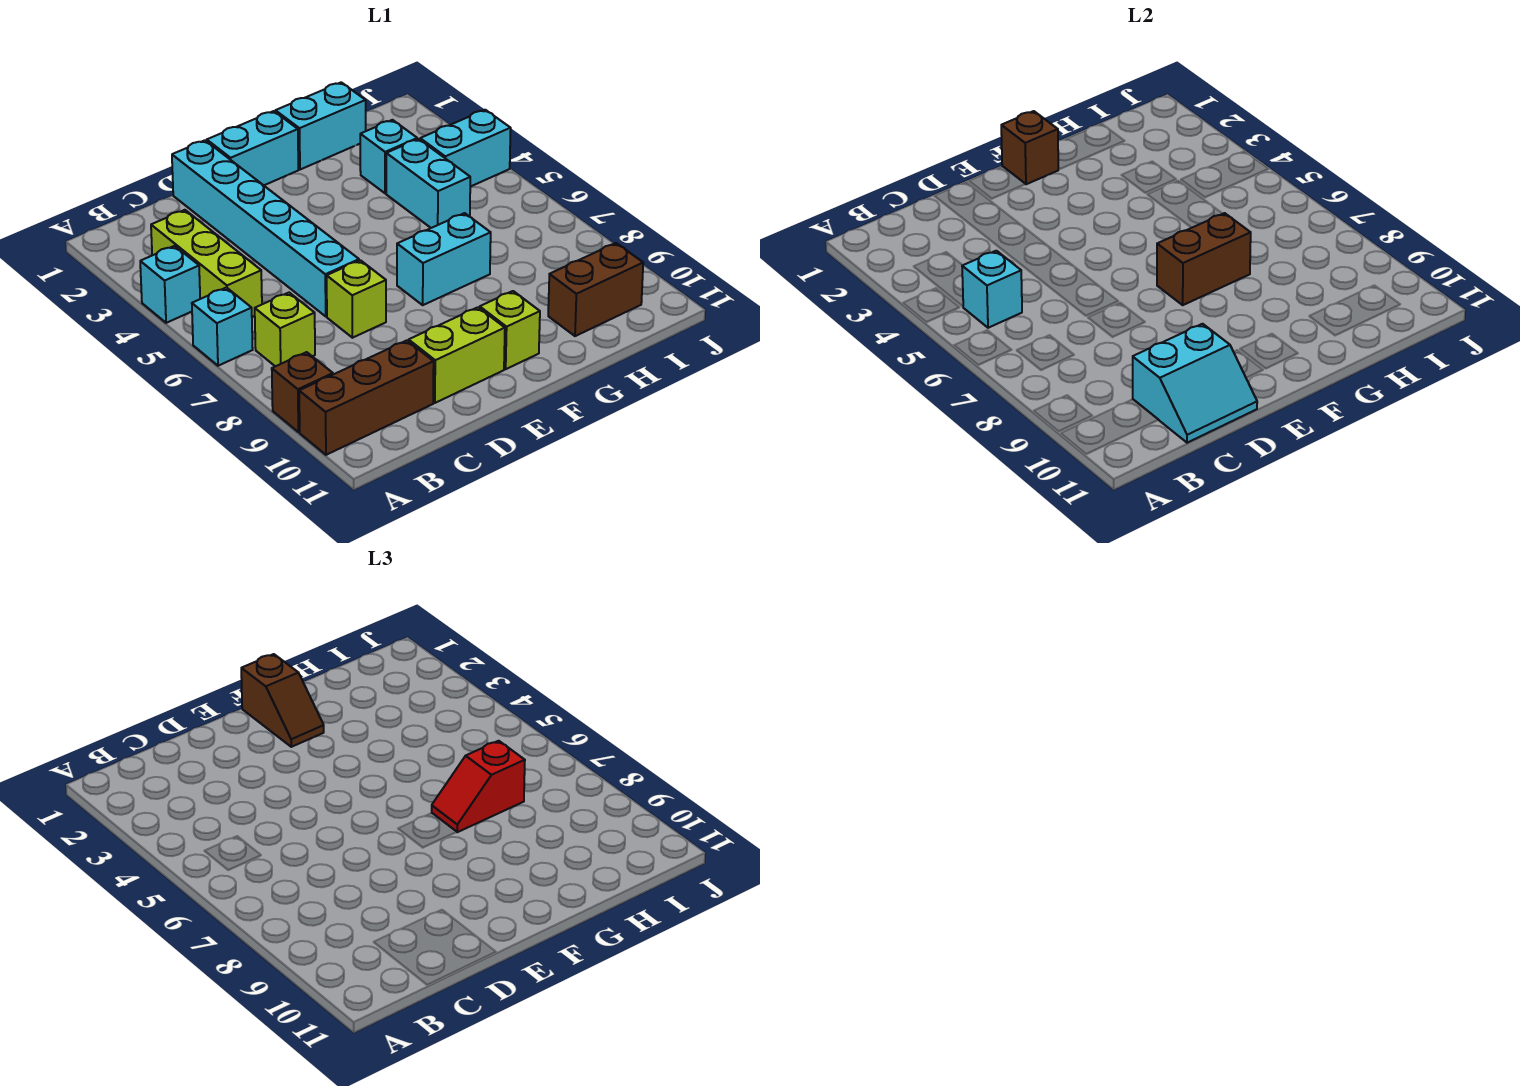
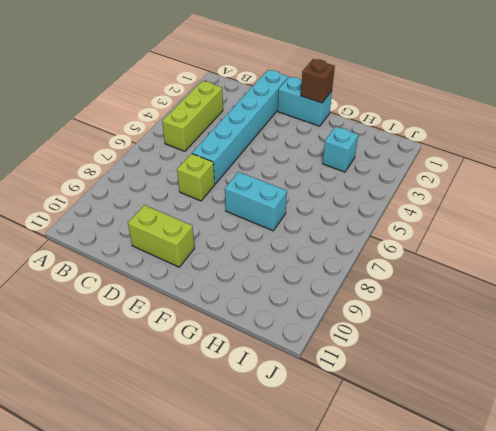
none -> cyan brick A4 level 1
none -> cyan brick A6 level 1
none -> brown brick A9 level 1

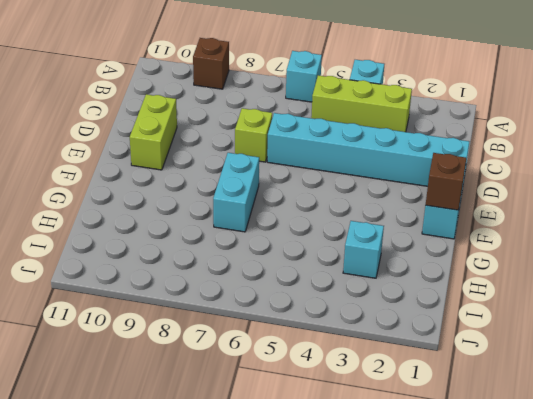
none -> brown brick A10:C10 level 1
none -> lime brick B7 level 1
none -> lime brick F10 level 1

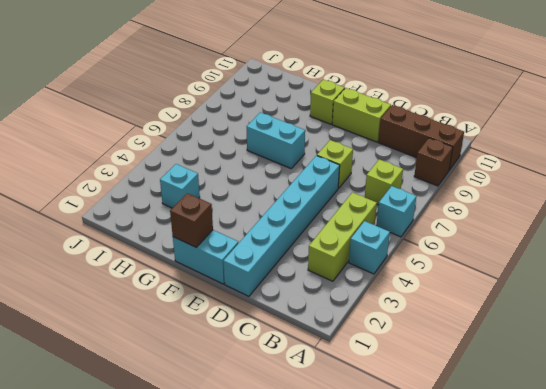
none -> cyan brick G1:H1 level 1
none -> cyan brick H4:H5 level 1
none -> brown brick H10:I10 level 1

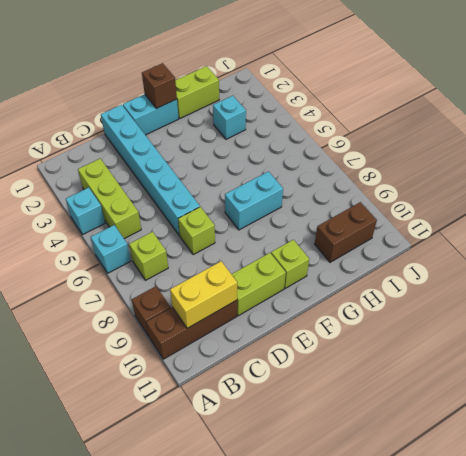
yellow brick B10:C10 level 2 -> cyan slope C10:D11 level 2 top 10
lime brick G1:H1 level 1 -> cyan brick G1:H1 level 1
none -> cyan brick H4:H5 level 1
none -> cyan brick I4:J4 level 1
none -> cyan brick B5 level 2

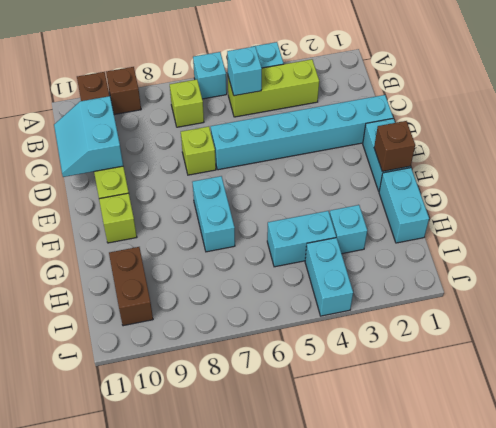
none -> brown brick F7:G7 level 2
none -> brown slope F1:F2 level 3 top 1
none -> red slope G7:H7 level 3 top H

